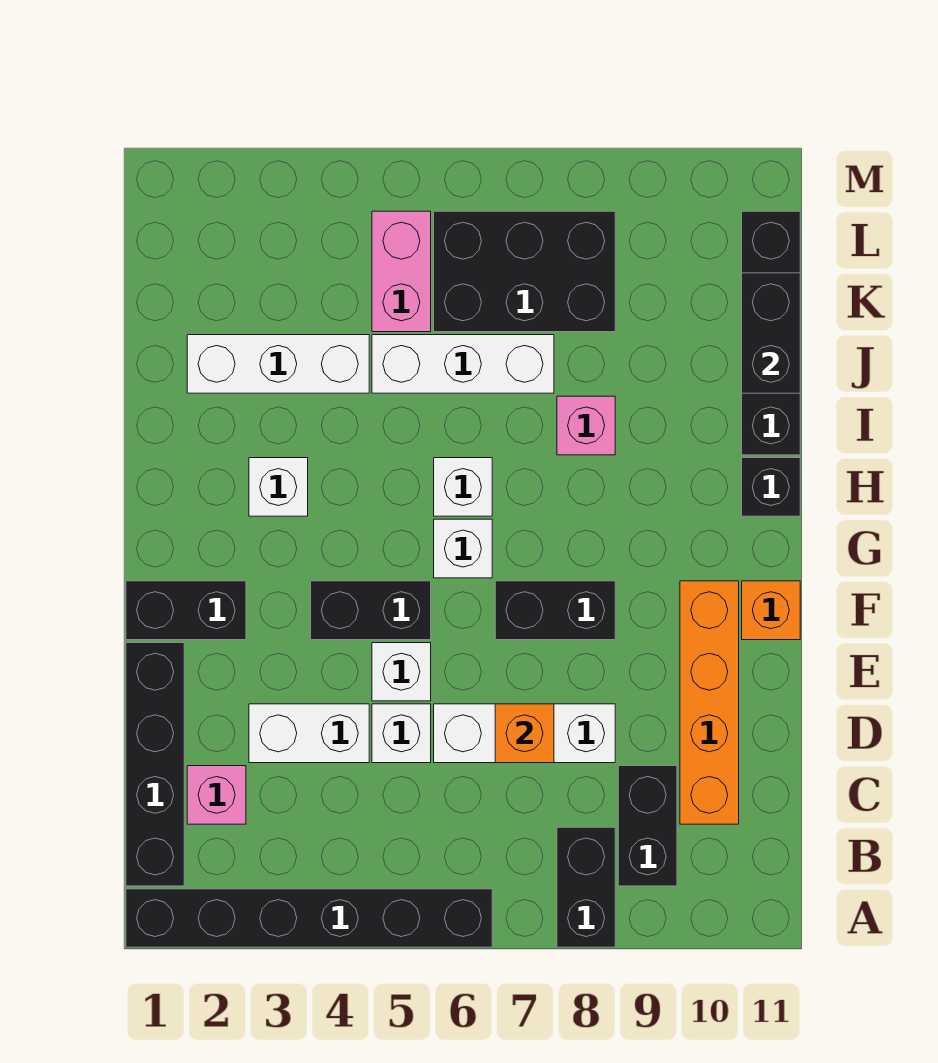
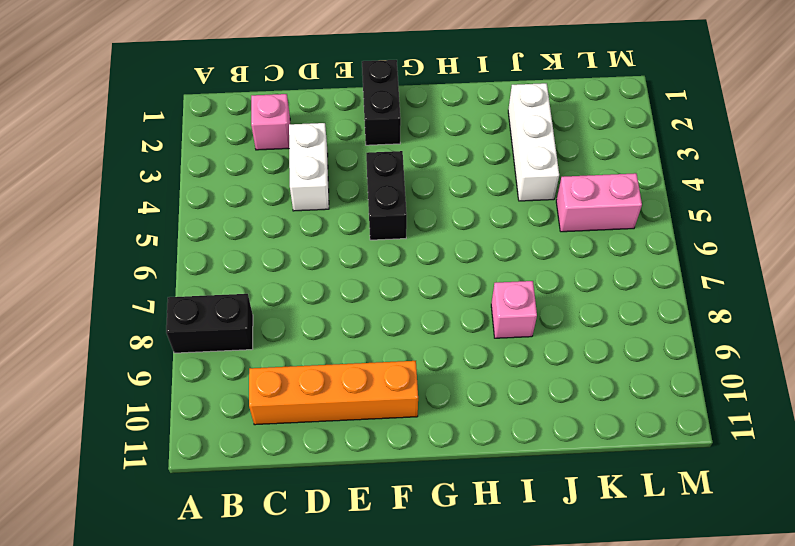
none -> black brick A1:A6 level 1
none -> black brick B1:E1 level 1
none -> black brick B9:C9 level 1

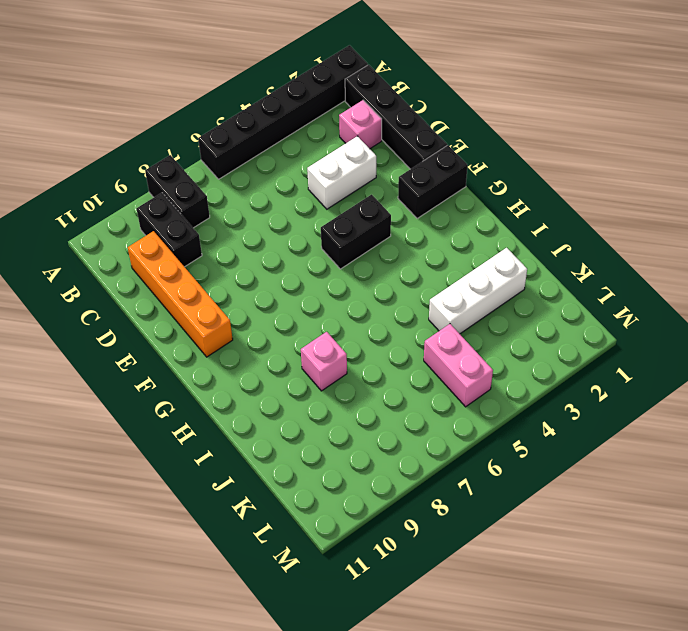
none -> white brick D5 level 1
none -> white brick D6:D8 level 1
none -> white brick E5 level 1

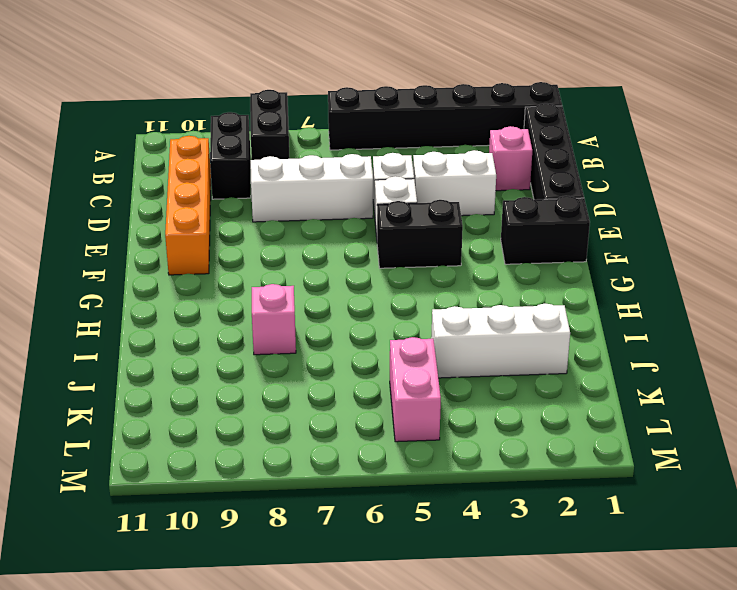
none -> black brick F7:F8 level 1
none -> orange brick F11 level 1
none -> white brick G6 level 1

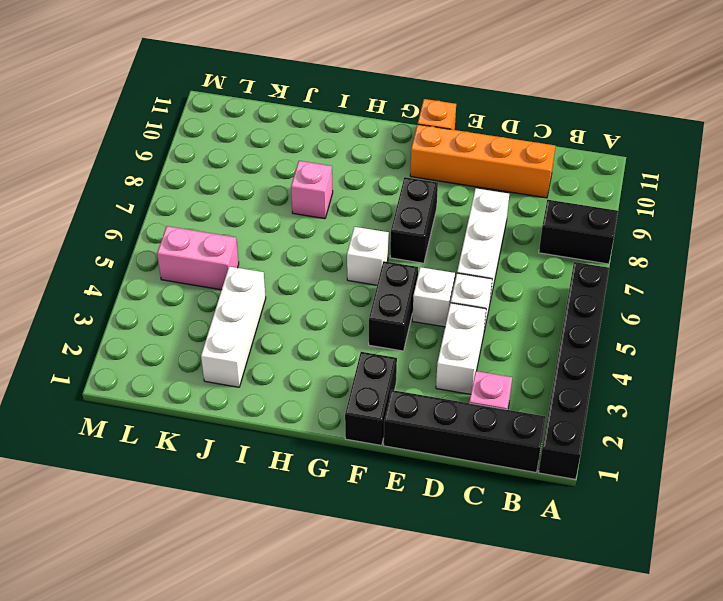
none -> black brick B9:C9 level 1
none -> white brick H3 level 1
none -> white brick H6 level 1

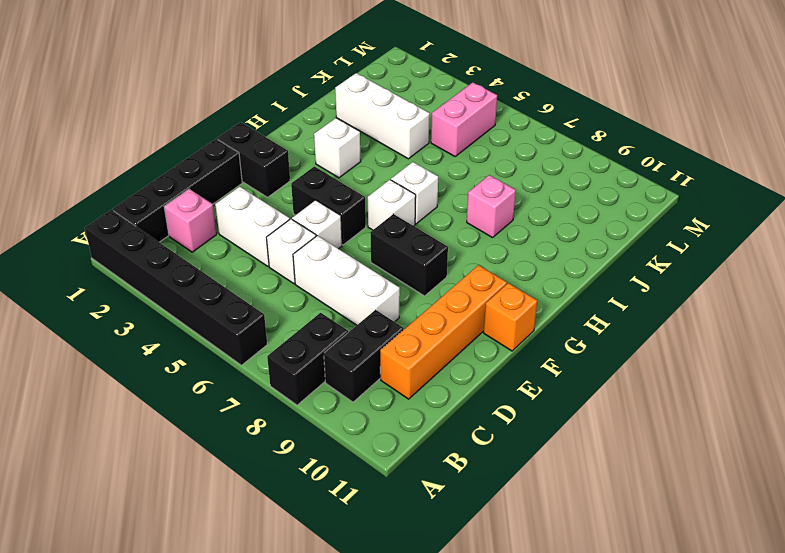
none -> black brick H11 level 1
none -> black brick I11:L11 level 1
none -> white brick J5:J7 level 1

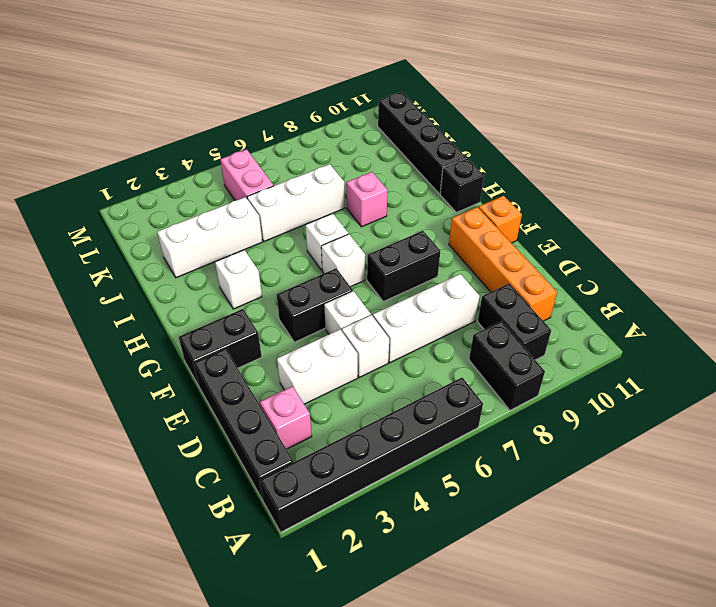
none -> black brick K6:L8 level 1
none -> orange brick D7 level 2
none -> black brick J11:K11 level 2

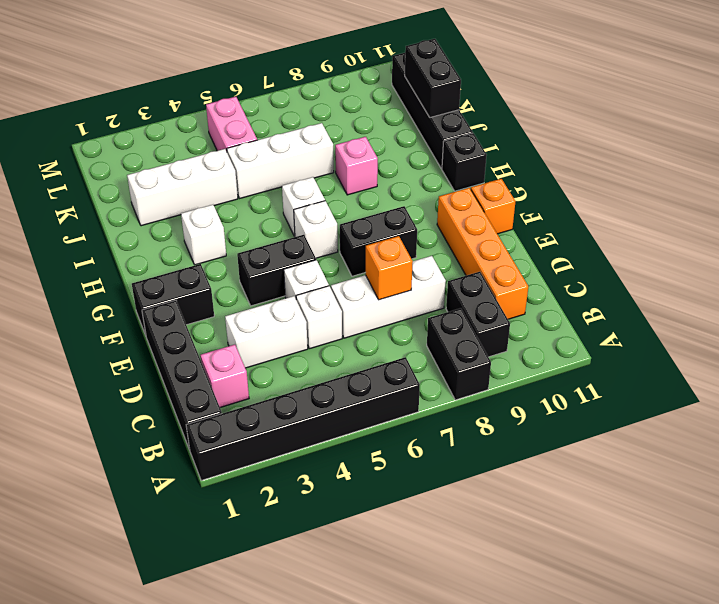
none -> black brick K6:L8 level 1

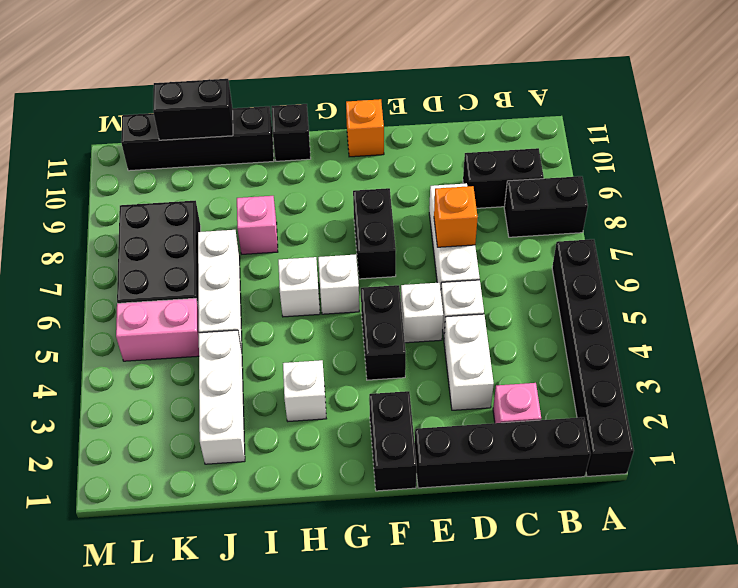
none -> orange brick C10:F10 level 1

